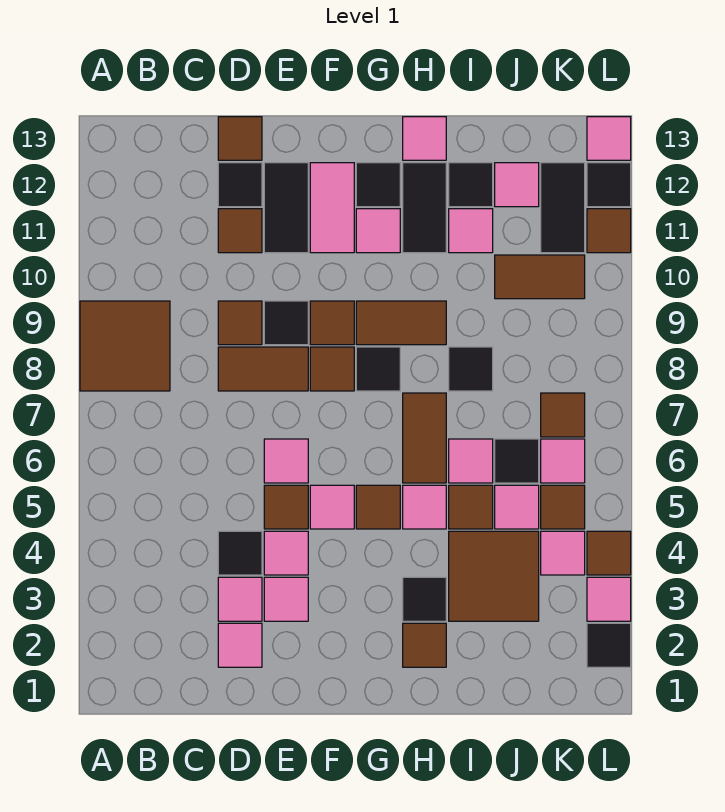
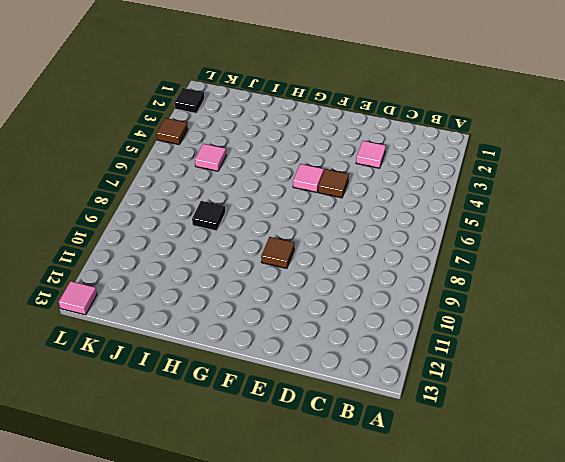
none -> brown tile A8:B9 level 1
none -> pink tile D2 level 1
none -> black tile D4 level 1
none -> brown tile D8:E8 level 1

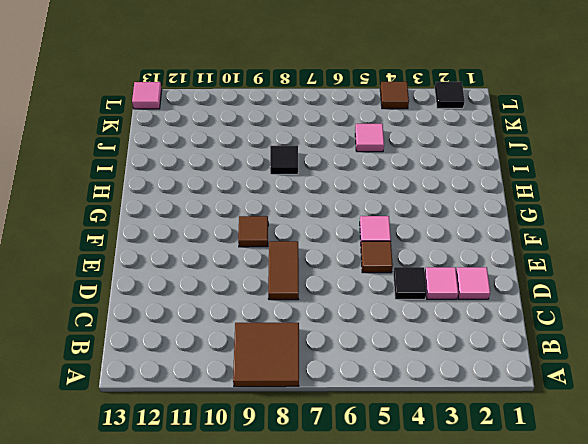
none -> brown tile D9 level 1
none -> brown tile D11 level 1
none -> black tile D12 level 1
none -> brown tile D13 level 1

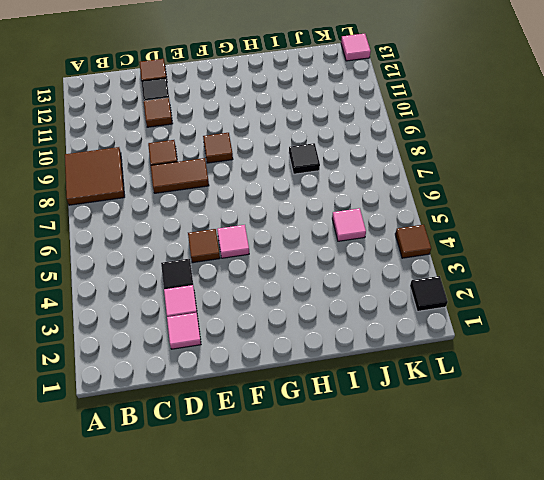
none -> pink tile E3 level 1
none -> pink tile E4 level 1
none -> pink tile E6 level 1
none -> black tile E9 level 1

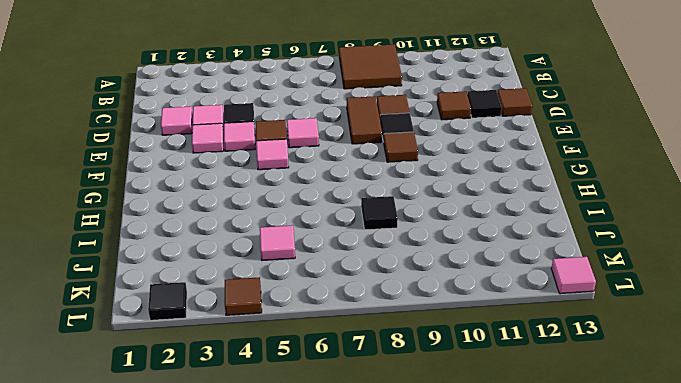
none -> black tile E11:E12 level 1
none -> brown tile F8 level 1
none -> pink tile F11:F12 level 1
none -> brown tile G5 level 1

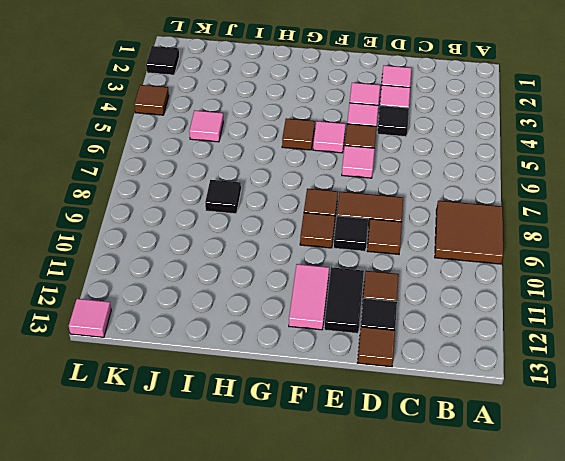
none -> black tile G8 level 1
none -> brown tile G9:H9 level 1
none -> pink tile G11 level 1
none -> black tile G12 level 1

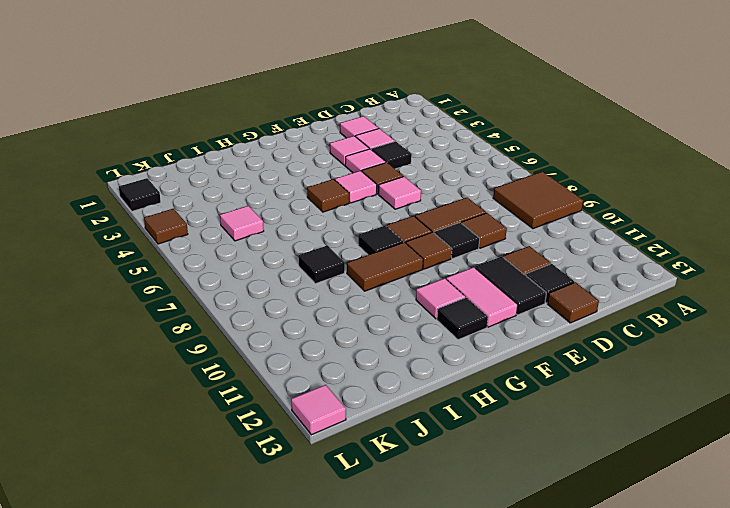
none -> brown tile H2 level 1
none -> black tile H3 level 1
none -> pink tile H5 level 1
none -> brown tile H6:H7 level 1

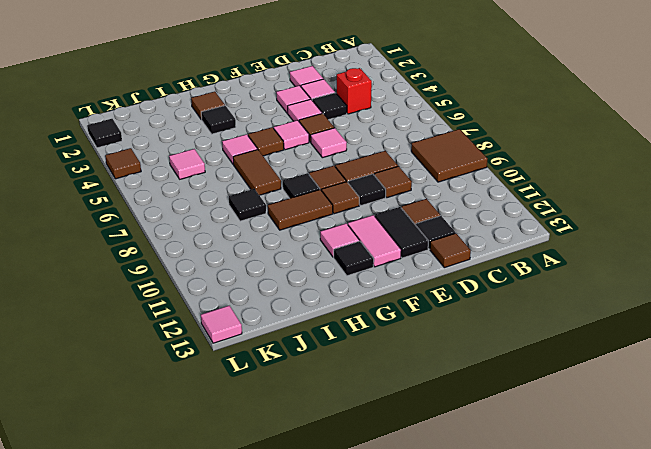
red brick C4 level 1 -> none
none -> black tile H11:H12 level 1
none -> pink tile H13 level 1
none -> brown tile I3:J4 level 1
none -> brown tile I5 level 1

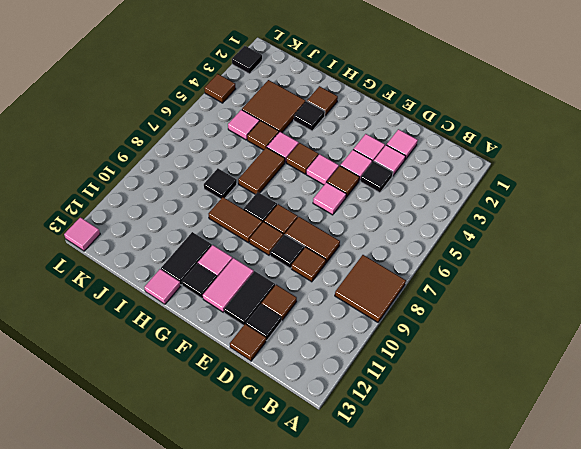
none -> pink tile I6 level 1
none -> pink tile I11 level 1
none -> black tile I12 level 1
none -> black tile J6 level 1

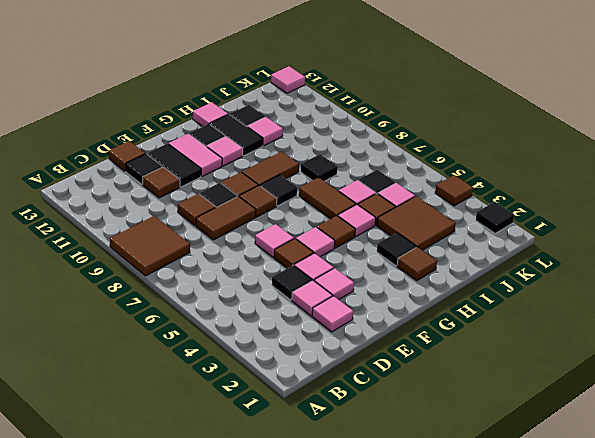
none -> brown tile J10:K10 level 1
none -> pink tile J12 level 1
none -> pink tile K4 level 1
none -> brown tile K5 level 1

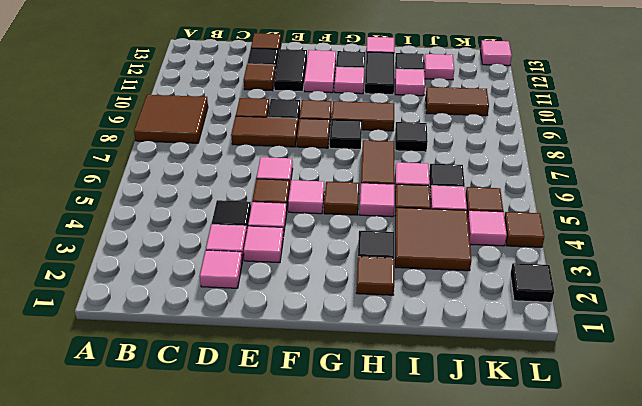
none -> pink tile K6 level 1
none -> brown tile K7 level 1
none -> black tile K11:K12 level 1
none -> pink tile L3 level 1

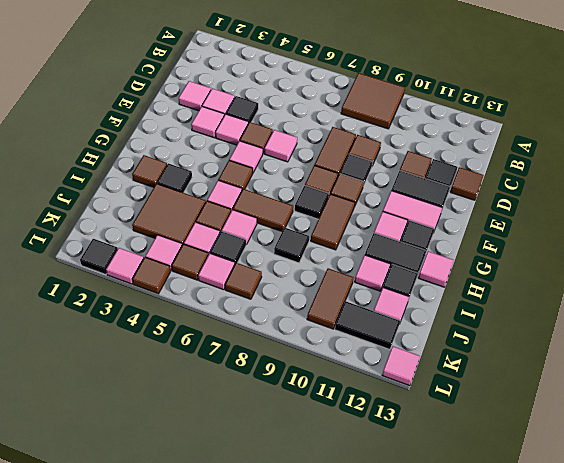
none -> brown tile L11 level 1
none -> black tile L12 level 1

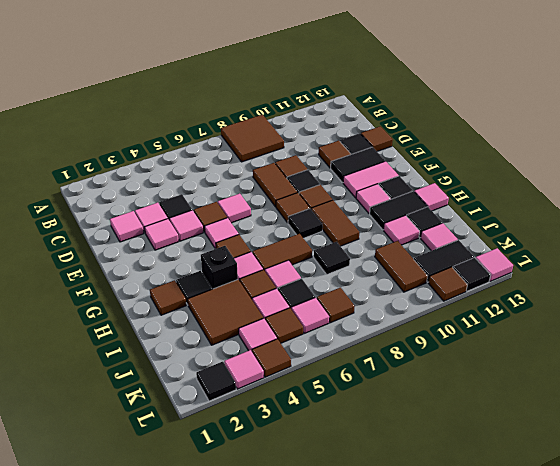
black brick H4 level 1 -> none

